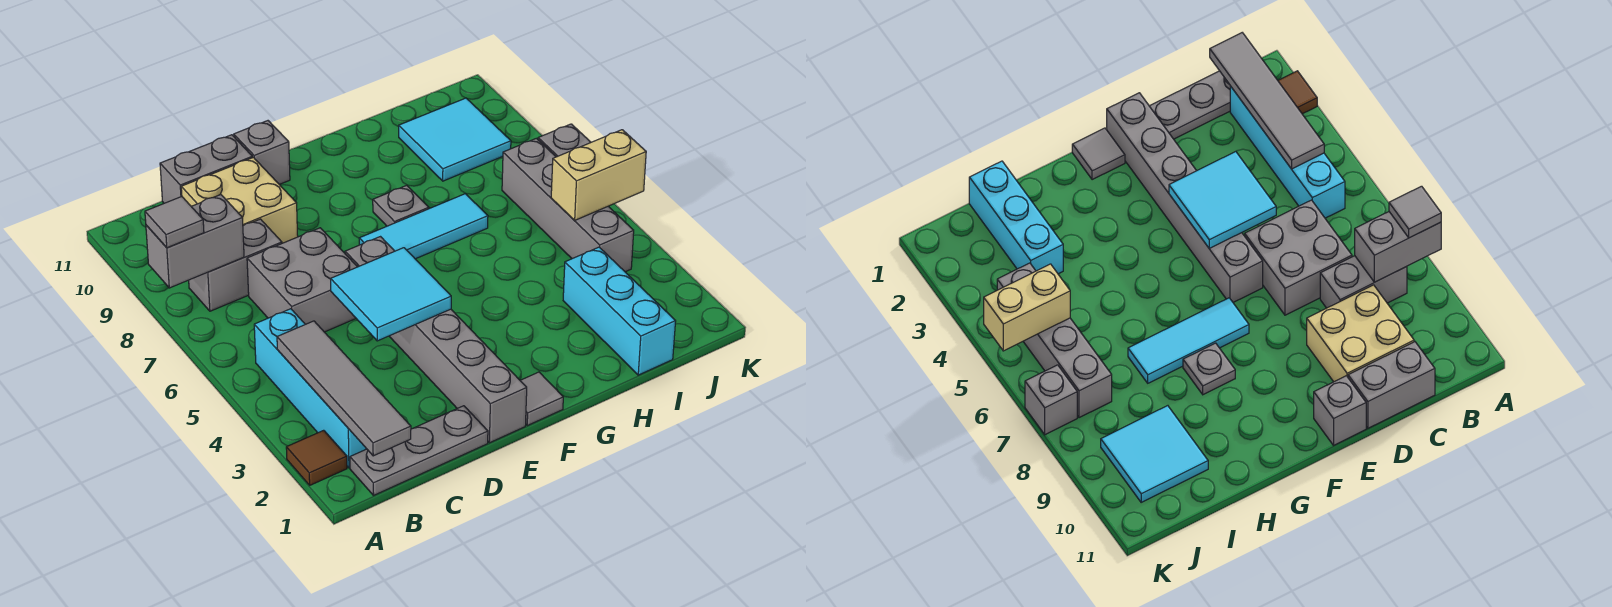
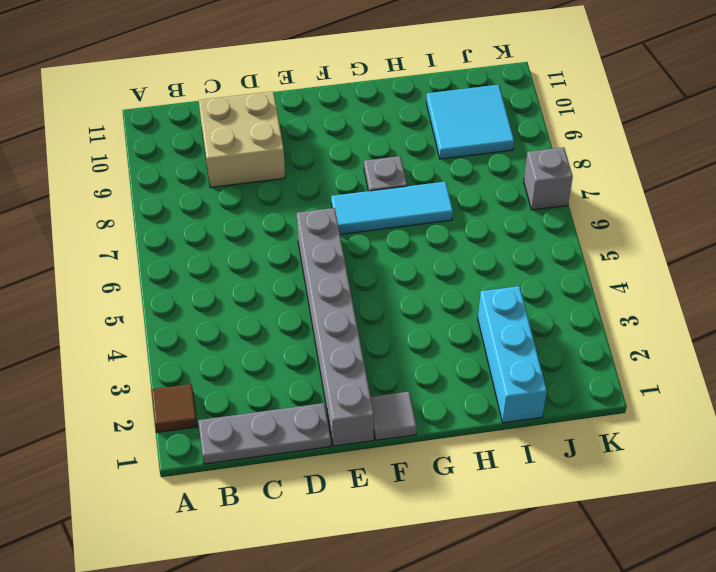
none -> cyan brick B2:B5 level 1
none -> grey brick B8:C8 level 1
none -> grey brick C6:D7 level 1

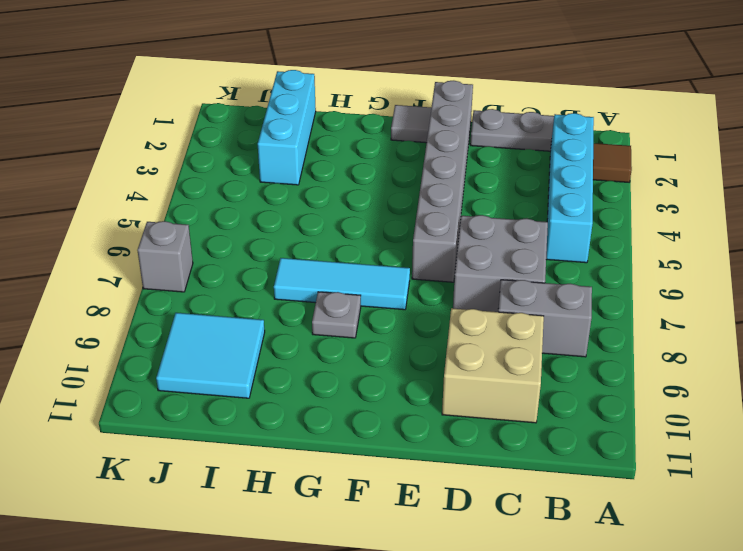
none -> grey brick C11:D11 level 1
none -> grey brick E11 level 1
none -> grey brick J4:J7 level 1

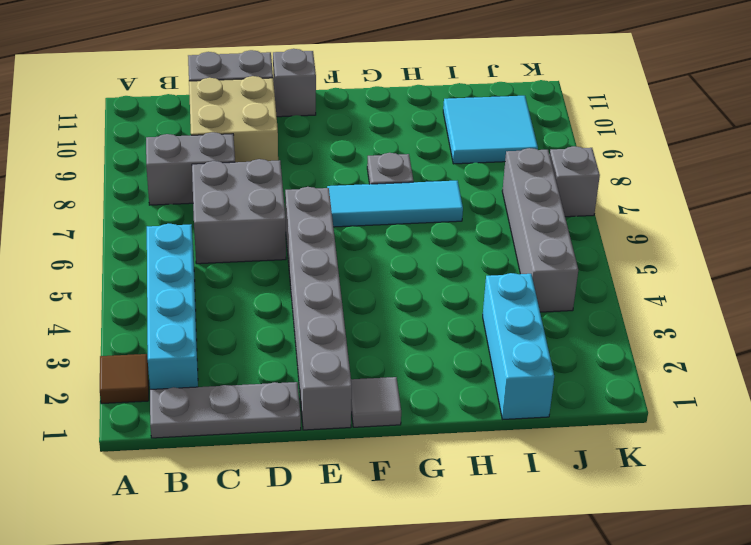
none -> grey brick A8:B8 level 2
none -> grey tile B1:B4 level 2
none -> cyan tile D4:E5 level 2

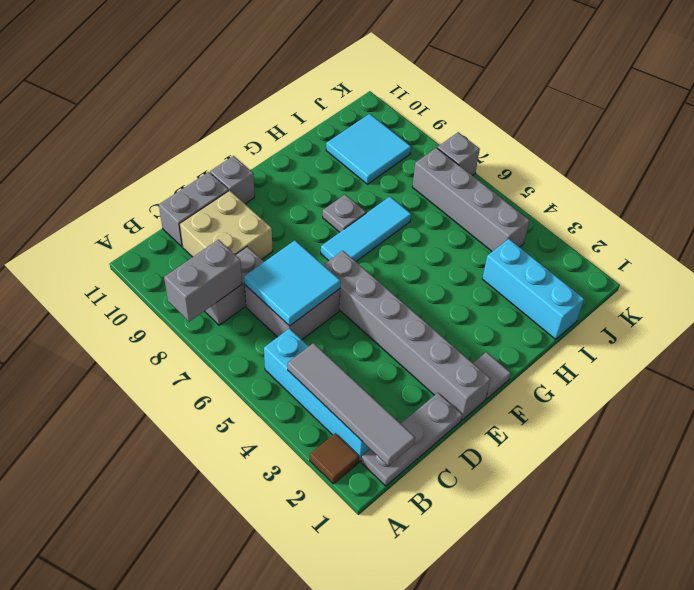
cyan tile C6:D7 level 2 -> cyan tile D4:E5 level 2
none -> tan brick J5:K5 level 2
none -> grey tile A8 level 3

